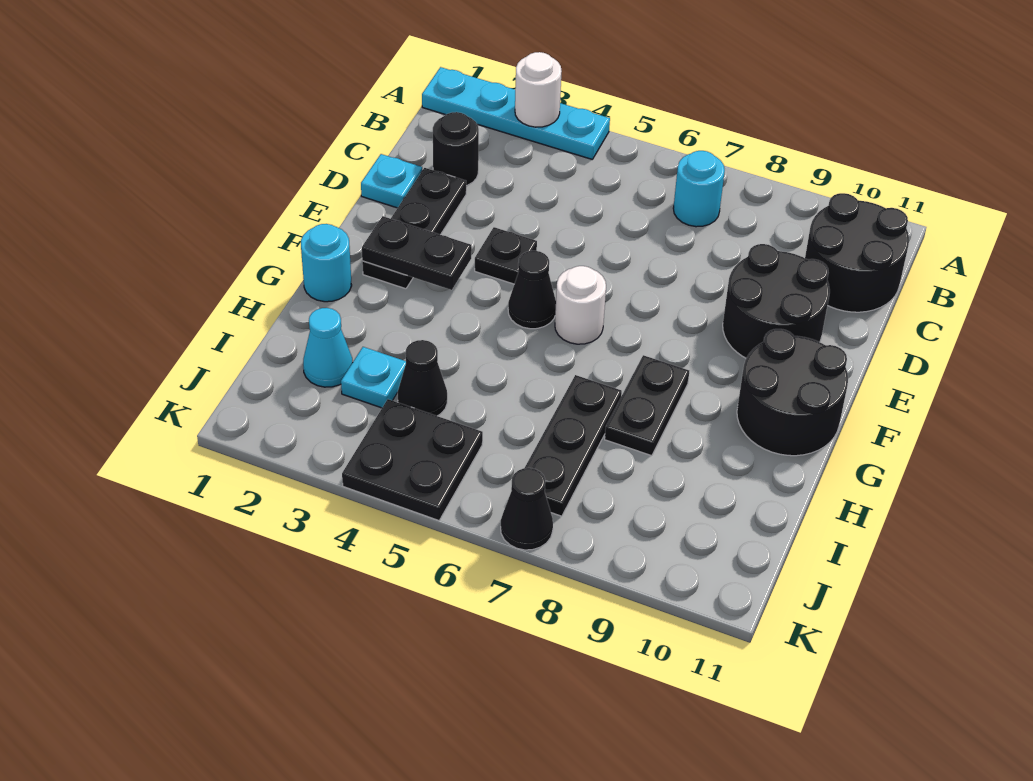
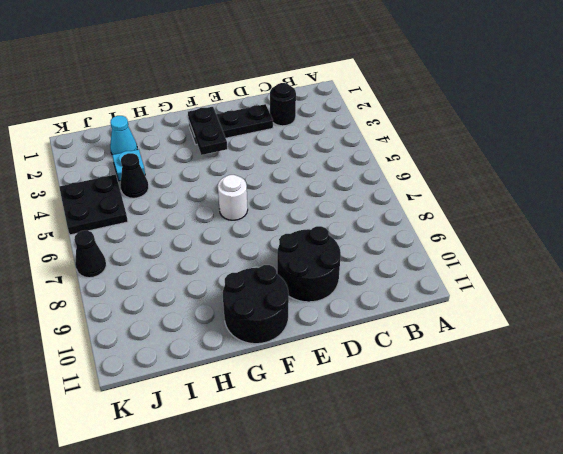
none -> cyan plate A1:A4 level 1
none -> cyan round brick B7 level 1
none -> black round brick B10:C11 level 1

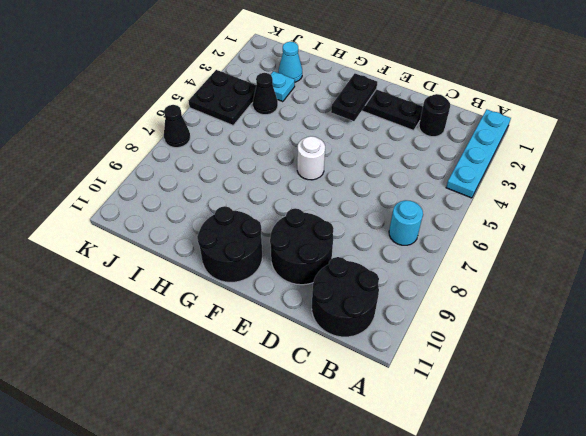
none -> cyan plate D1 level 1
none -> black plate E4 level 1
none -> black cone F5 level 1

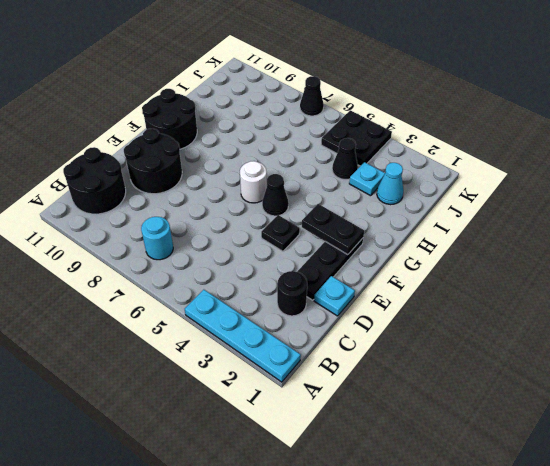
none -> cyan round brick G1 level 1
none -> black plate G8:H8 level 1
none -> black plate H7:J7 level 1

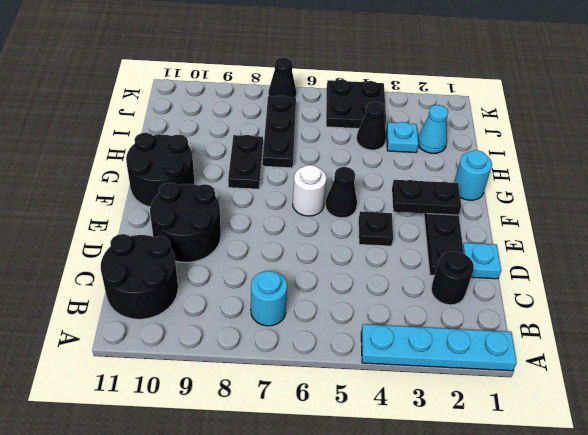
none -> white round brick A3 level 2

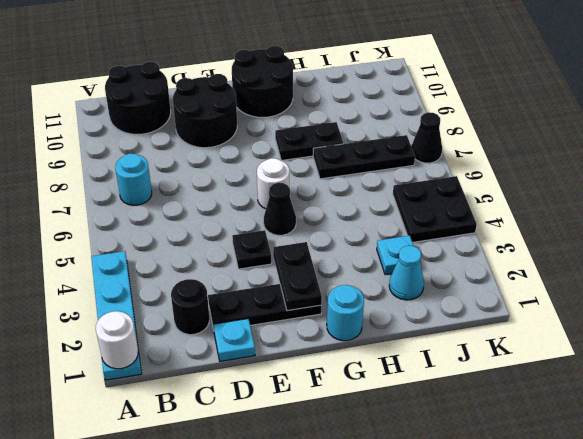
white round brick A1 level 2 -> white round brick A3 level 2
none -> black cone I4 level 1

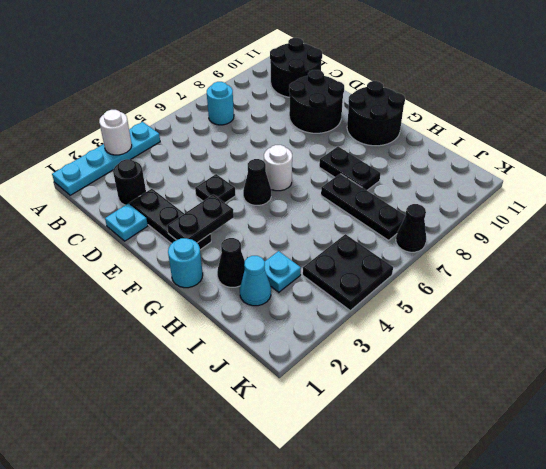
black cone H2 level 1 -> black cone I4 level 1

